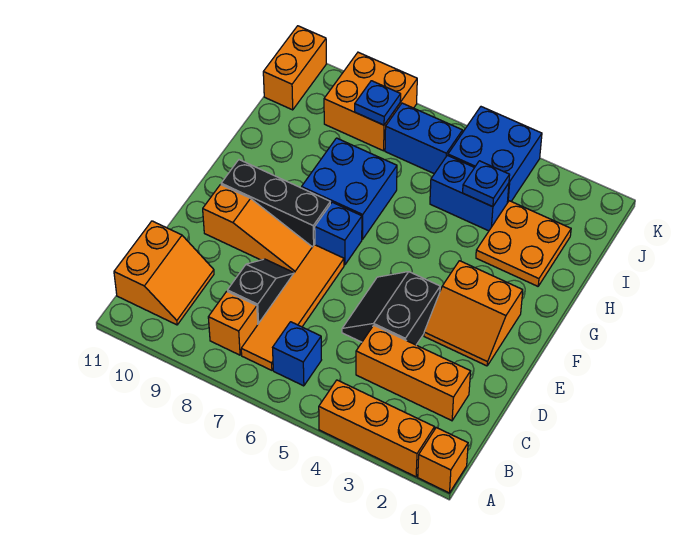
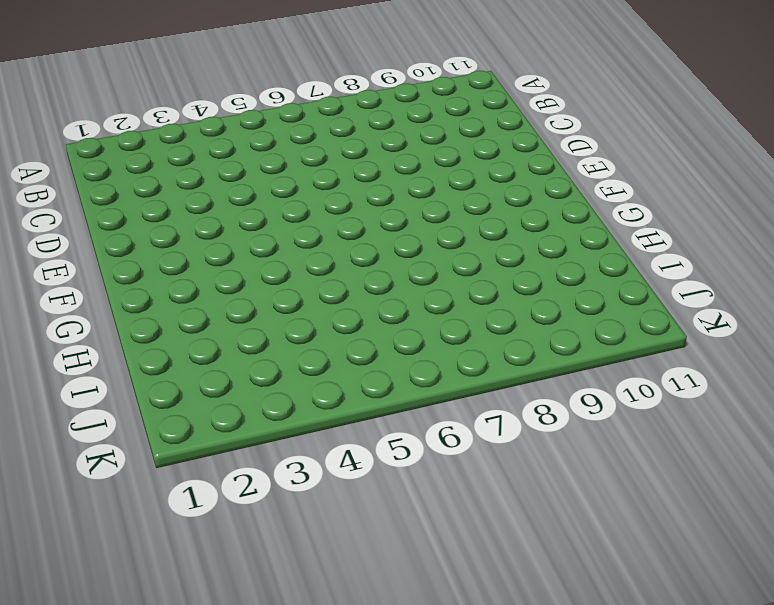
none -> orange brick A1 level 1
none -> orange brick A2:A4 level 1
none -> blue brick B6 level 1

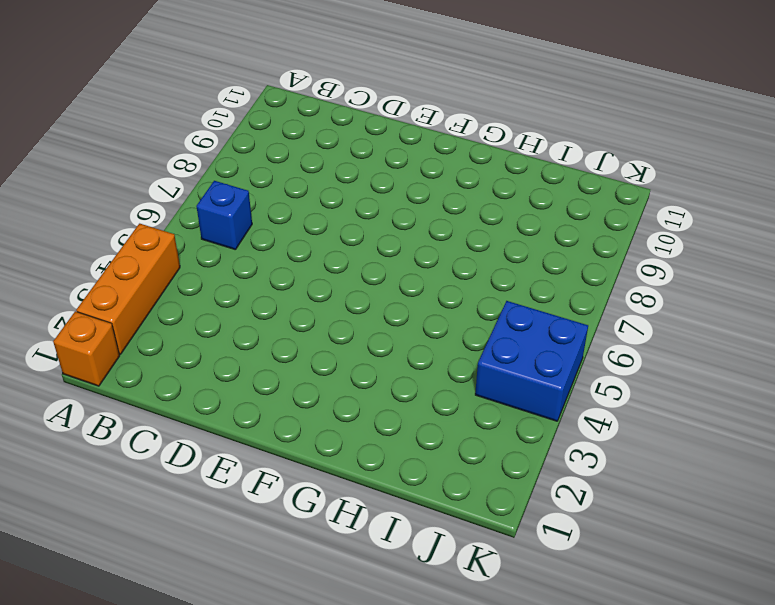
none -> orange tile B7:E7 level 1
none -> orange brick B8 level 1
none -> orange slope B10:C11 level 1 top 11

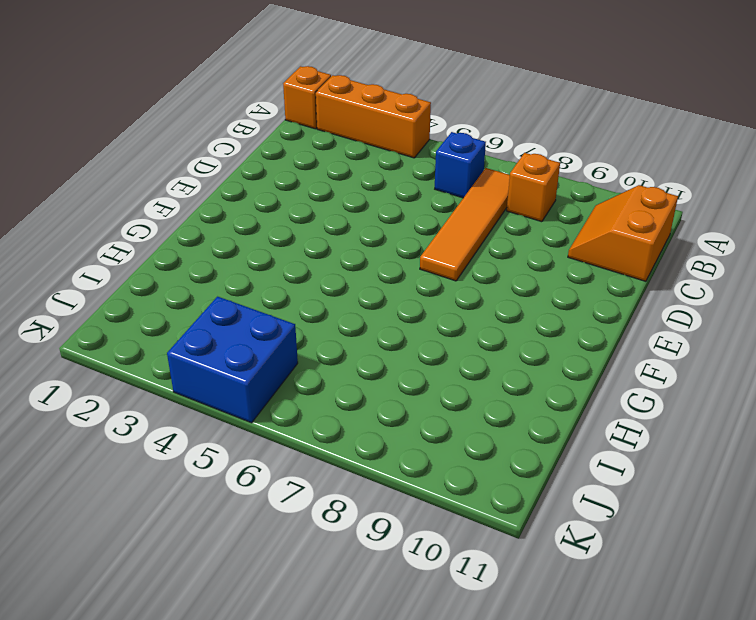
none -> orange brick C2:C4 level 1
none -> black slope C8:D8 level 1 top C
none -> black slope D4:E5 level 1 top 4

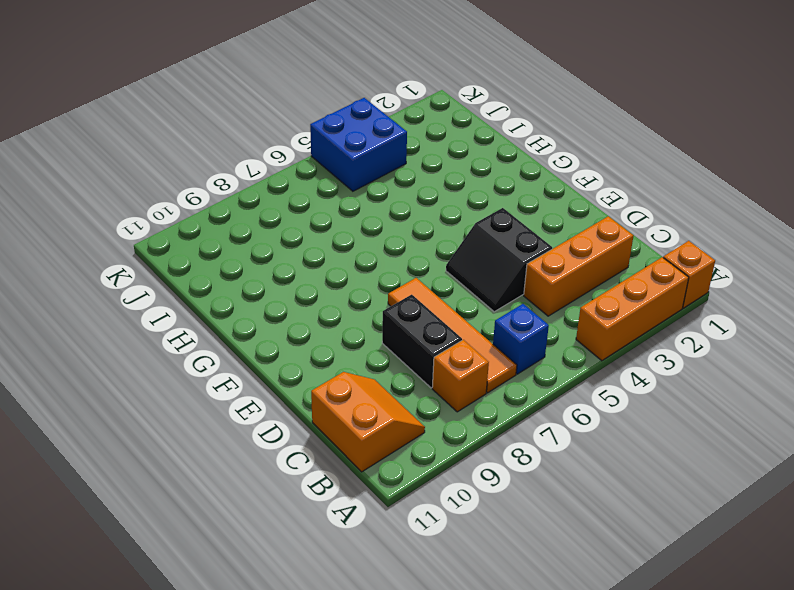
black brick C8:D8 level 1 -> black slope C8:D8 level 1 top C
none -> orange slope E2:F3 level 1 top F
none -> orange slope E8:E10 level 1 top 10
none -> blue brick F7 level 1

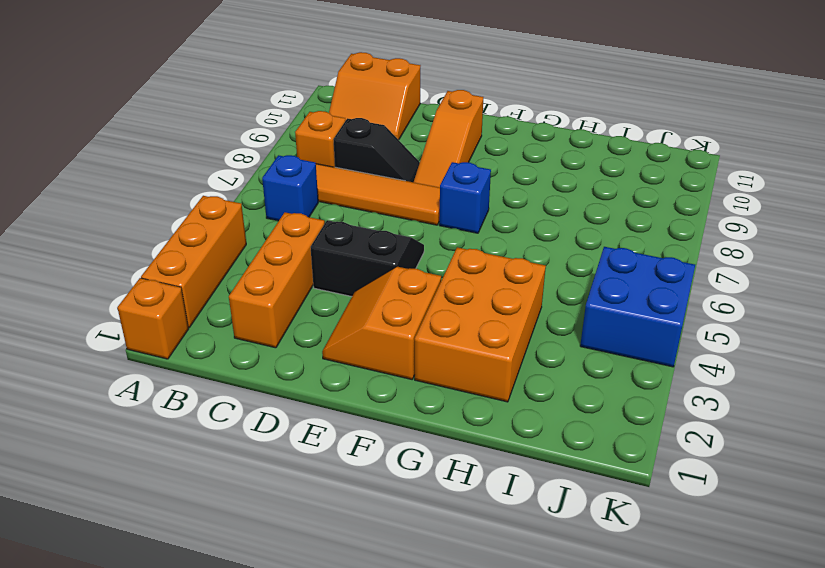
orange brick G2:H4 level 1 -> orange plate H2:I3 level 1
none -> black brick F8:F10 level 1
none -> blue brick G7:H8 level 1
none -> blue brick I4:I5 level 1

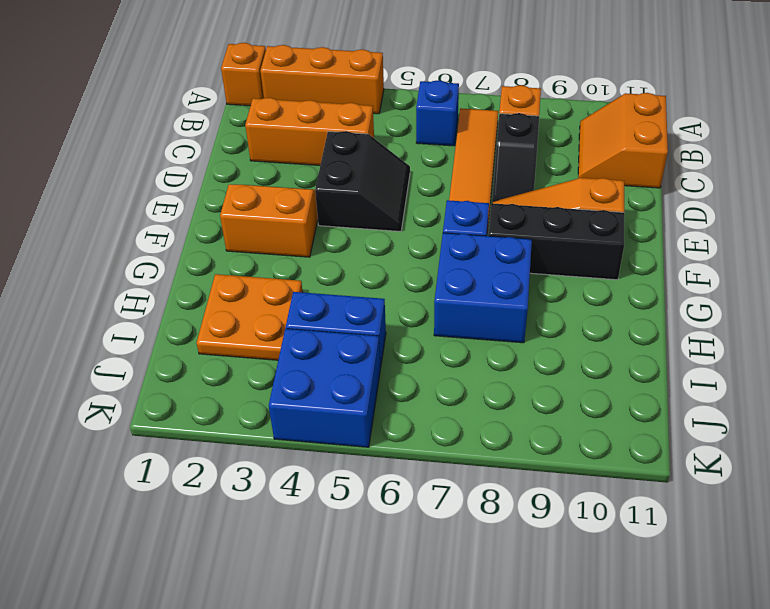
none -> blue brick J6:J7 level 1
none -> orange brick J8:K9 level 1
none -> orange brick J11:K11 level 1

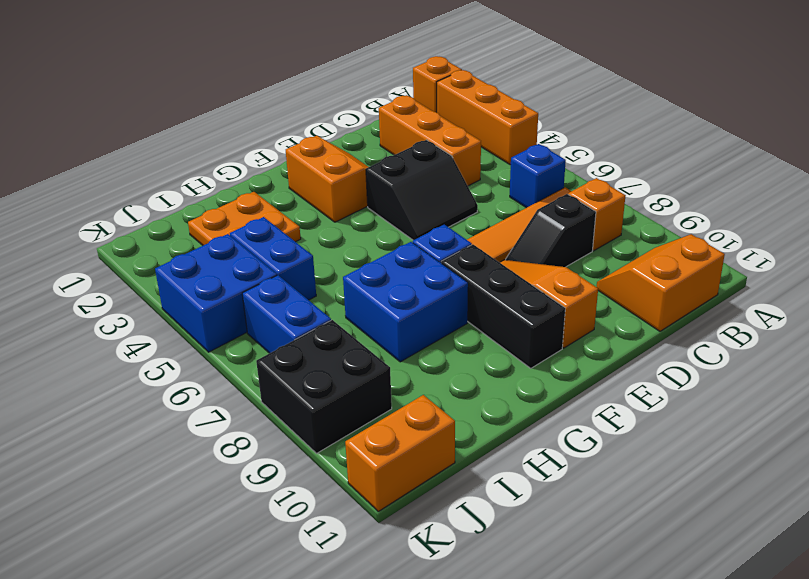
black brick J8:K9 level 1 -> orange brick J8:K9 level 1
none -> blue plate I4 level 2
none -> blue plate J8 level 2

